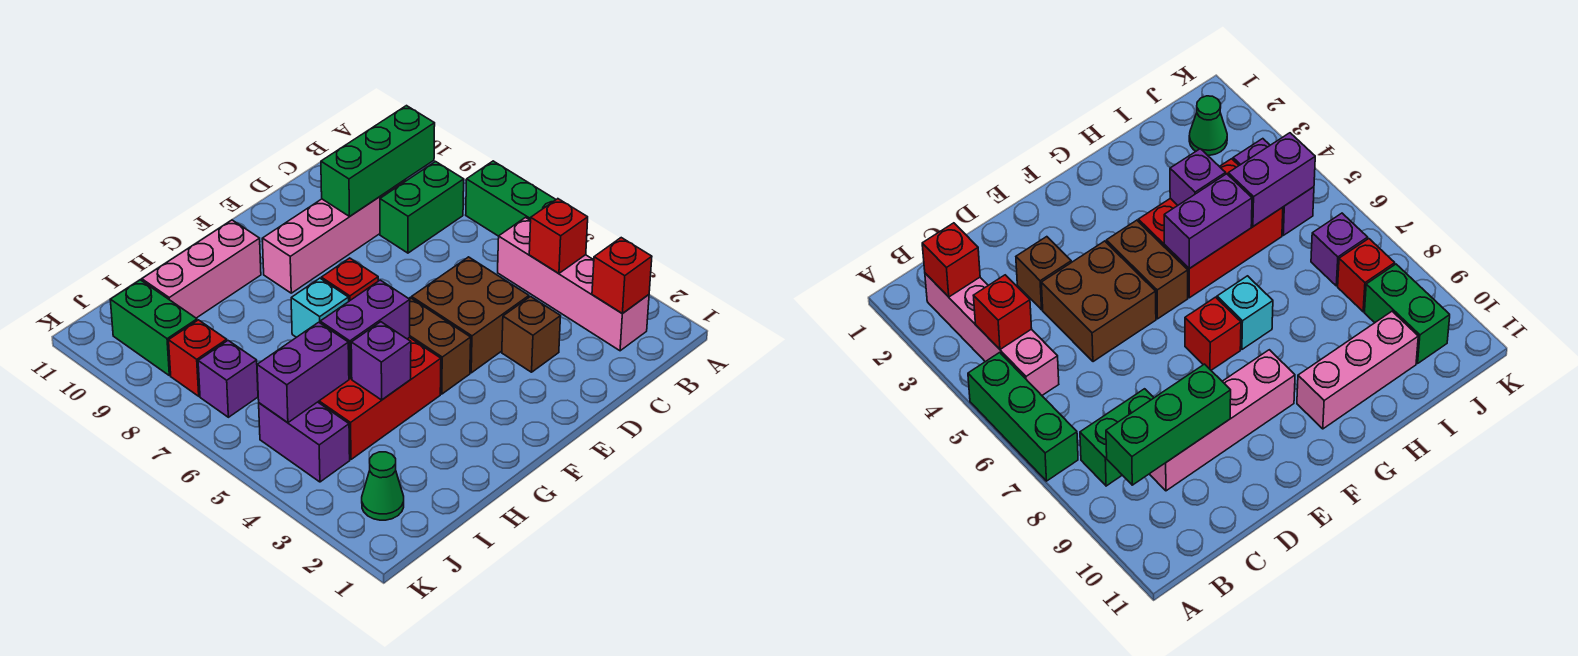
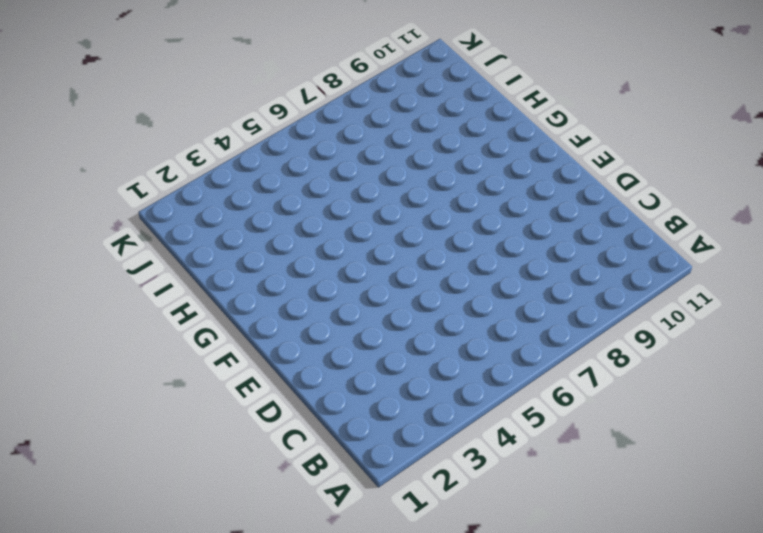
none -> green brick A5:A7 level 1
none -> pink brick B2:B5 level 1
none -> green brick B8:C8 level 1

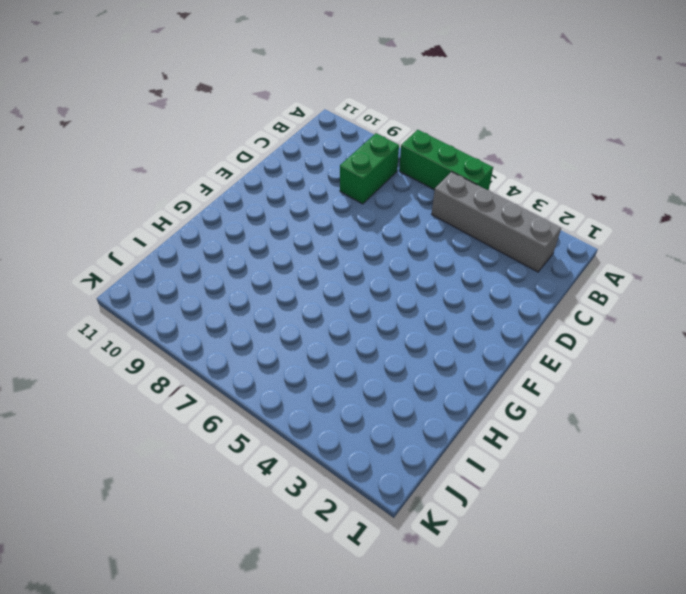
grey brick B2:B5 level 1 -> pink brick B2:B5 level 1
none -> pink brick C9:F9 level 1
none -> brown brick D3 level 1
none -> brown brick D4:E5 level 1

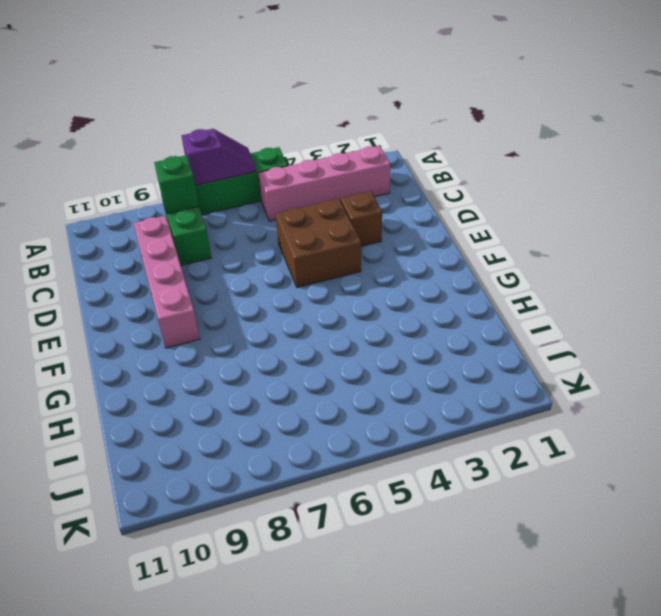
purple slope A6:A7 level 2 top 7 -> none
green brick B8 level 2 -> none
none -> brown brick F4:F5 level 1
none -> red brick F7 level 1
none -> red brick G4:I5 level 1

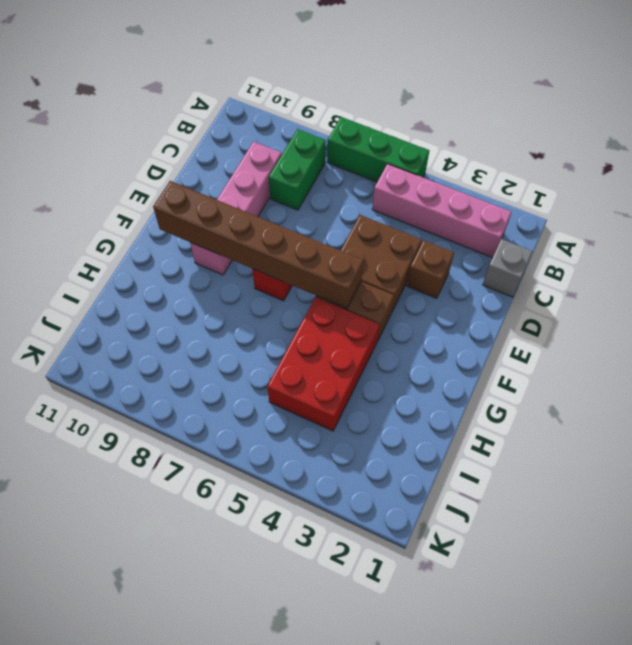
grey brick C1 level 1 -> none
brown brick F5:F10 level 2 -> none
none -> cyan brick G7 level 1
none -> pink brick G10:I10 level 1
none -> green cone J2 level 1

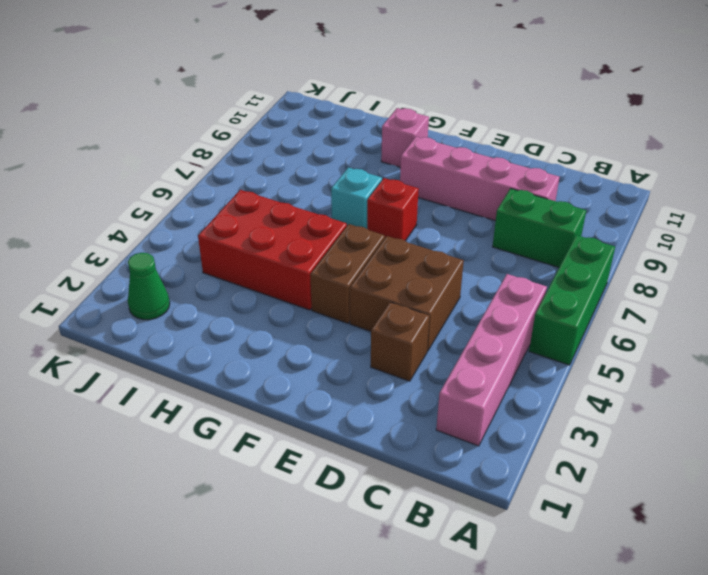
pink brick G10 level 1 -> pink brick G10:I10 level 1
none -> purple brick J4:J5 level 1
none -> purple brick J7 level 1
none -> red brick J8 level 1

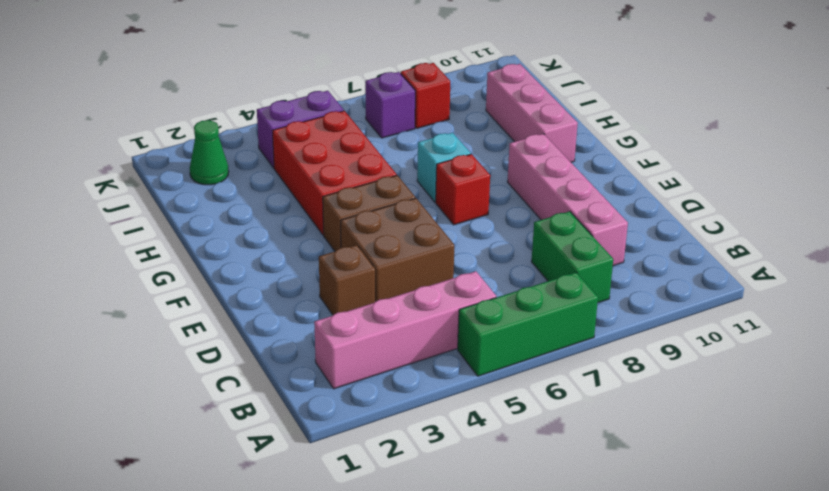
none -> green brick J9:J10 level 1
none -> red brick B2 level 2
none -> red brick B4 level 2

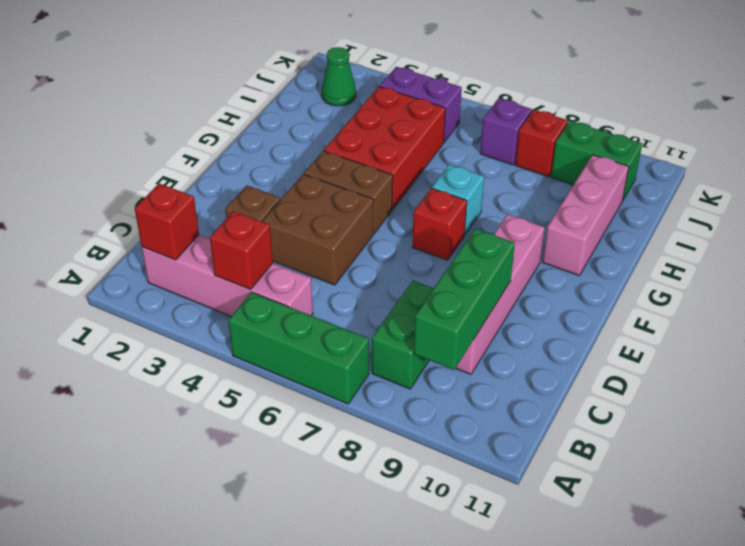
none -> purple brick G5:H5 level 2
none -> purple brick H4 level 2
none -> purple brick I5:J5 level 2

